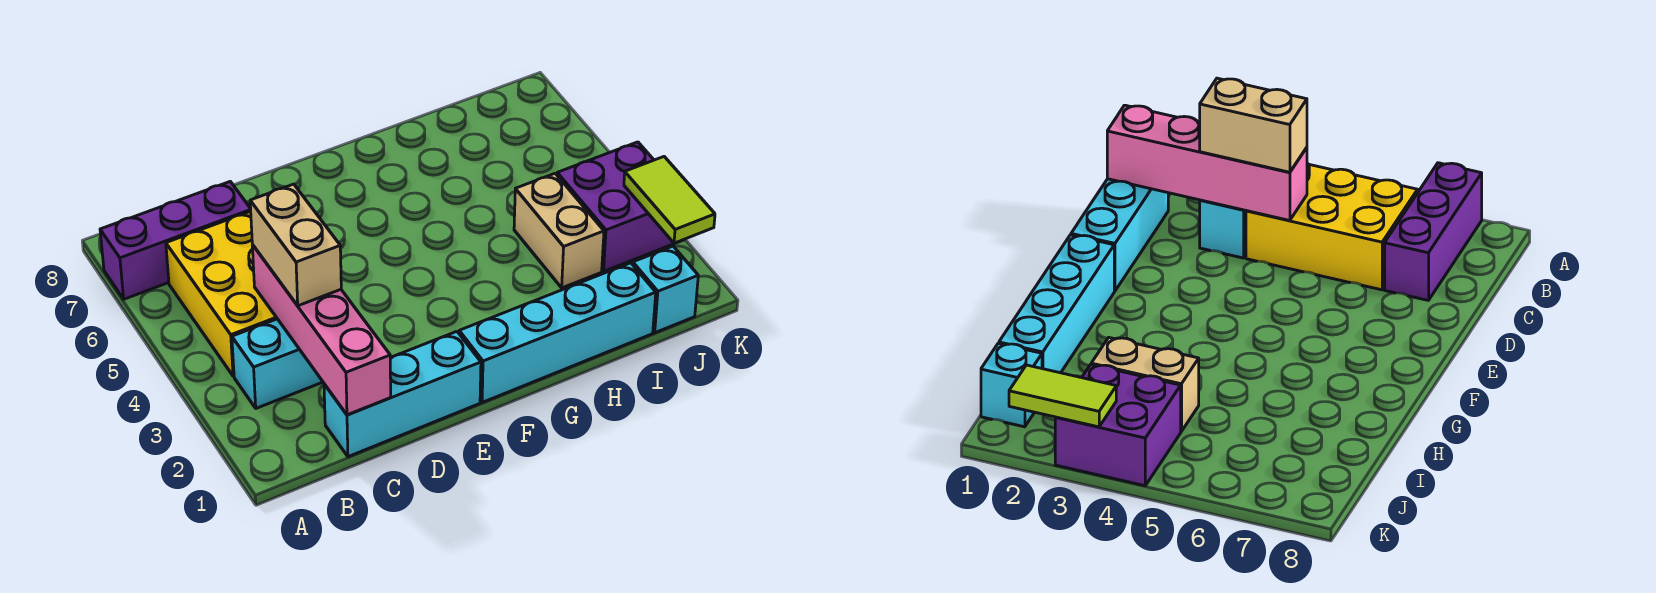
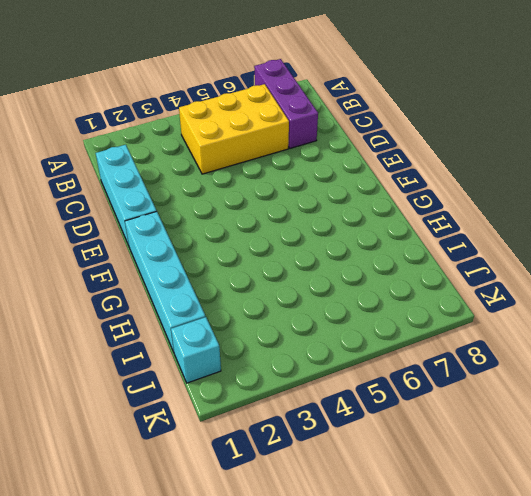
none -> cyan brick B3:C3 level 1
none -> tan brick I3:I4 level 1

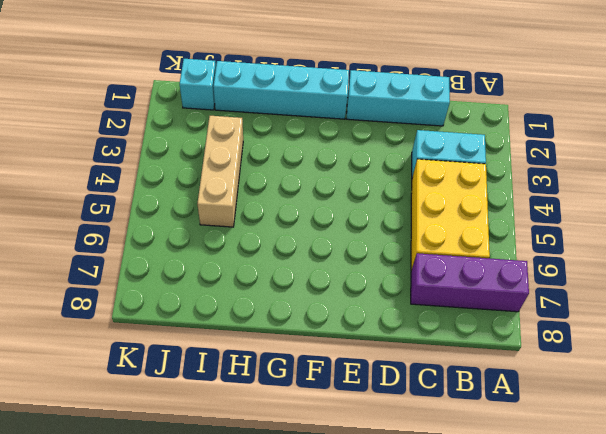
tan brick I3:I5 level 1 -> tan brick I3:I4 level 1
none -> purple brick J3:K4 level 1
none -> pink brick C1:C4 level 2

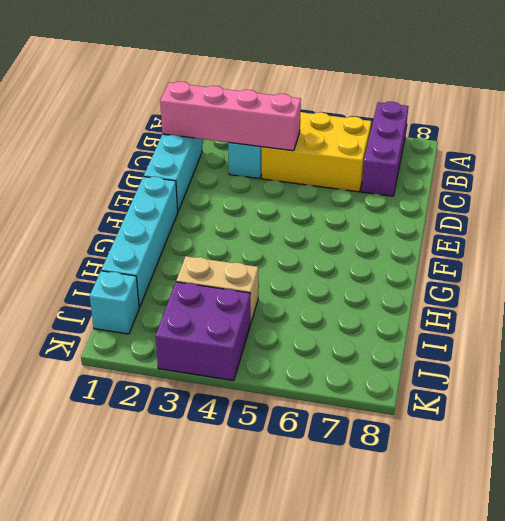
none -> lime tile K2:K3 level 2
none -> tan brick C3:C4 level 3

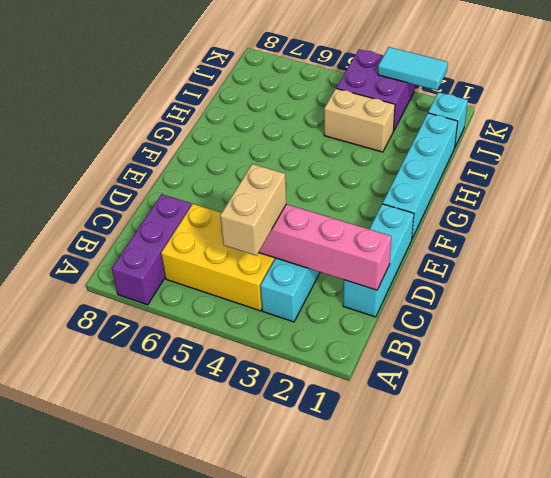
tan brick B4:C4 level 3 -> tan brick C3:C4 level 3
cyan tile K2:K3 level 2 -> lime tile K2:K3 level 2

